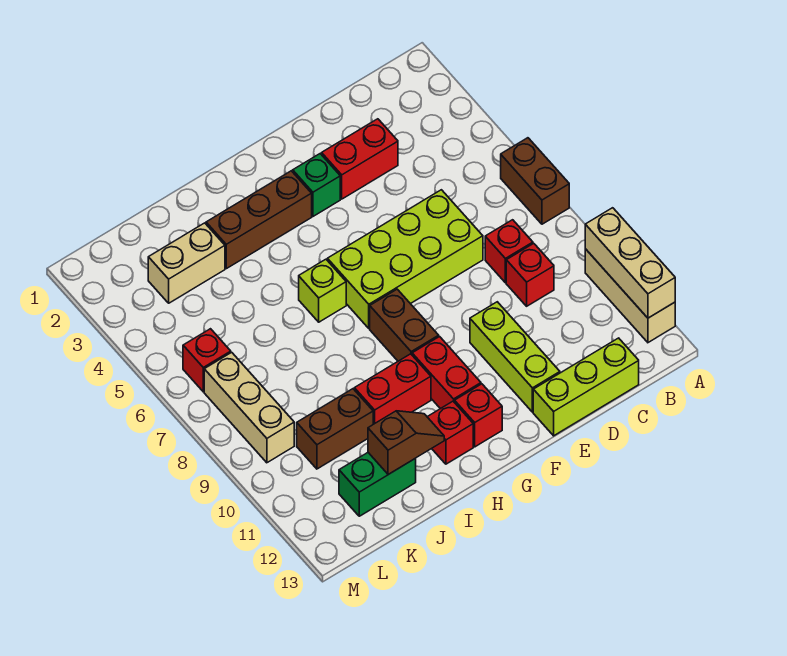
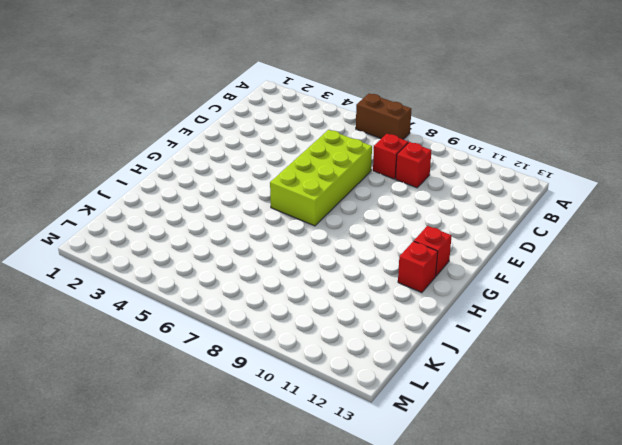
none -> tan brick A10:A12 level 1
none -> lime brick C13:E13 level 1
none -> red brick D3:E3 level 1

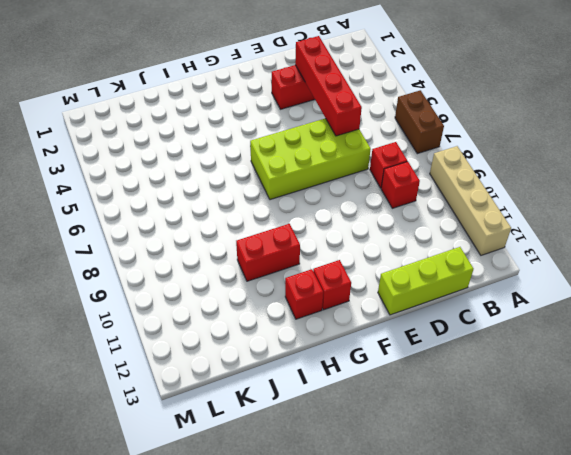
tan brick A9:A12 level 1 -> tan brick A10:A12 level 1
red brick D3:D6 level 2 -> none
none -> lime brick E10:E12 level 1
none -> green brick F3 level 1
none -> brown brick G3:I3 level 1

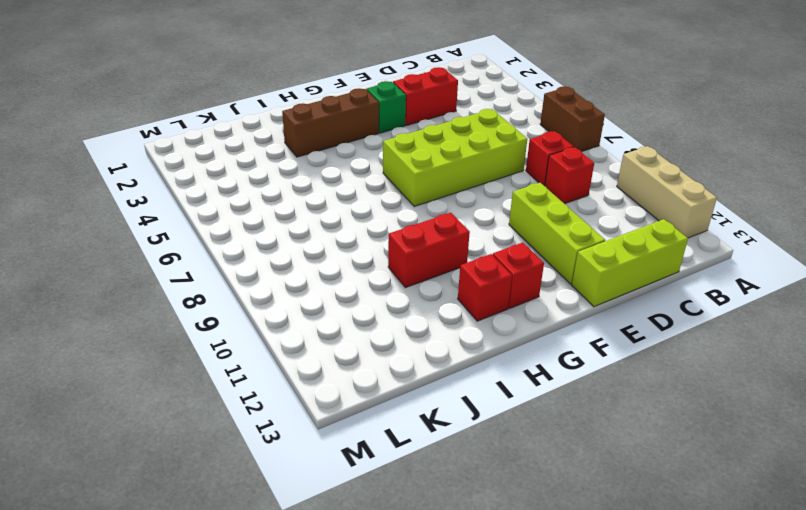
none -> brown brick G8:G9 level 1
none -> red brick G10:G11 level 1
none -> lime brick H6 level 1

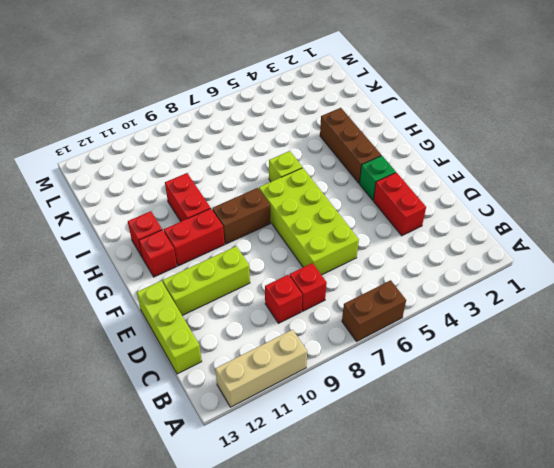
none -> tan brick J3:K3 level 1
none -> brown brick J10:K10 level 1
none -> green brick J12:K12 level 1

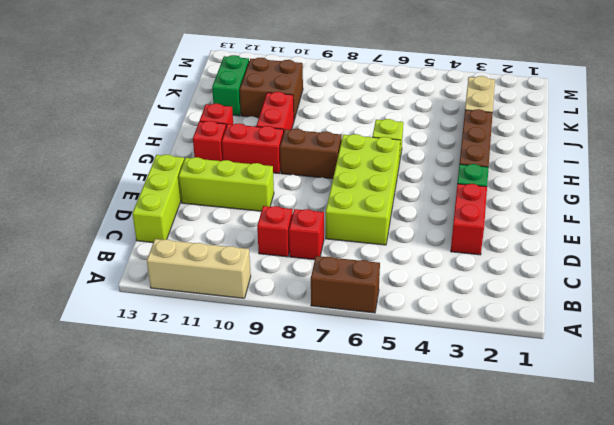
brown brick J10:K11 level 1 -> brown brick J10:K10 level 1
none -> red brick L6 level 1
none -> tan brick L7:L9 level 1
none -> tan brick A10:A12 level 2

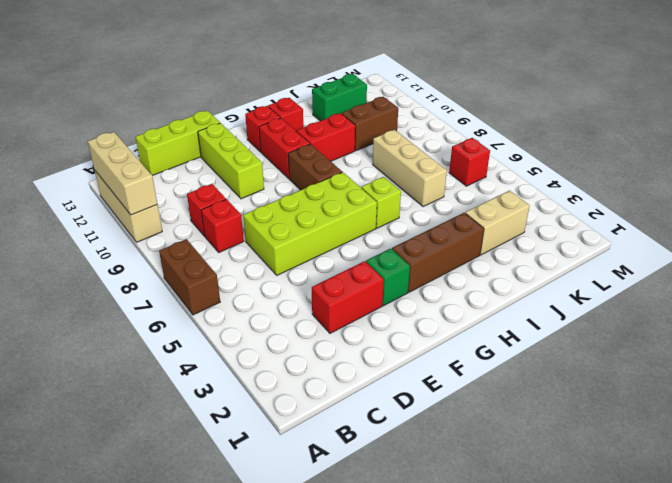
tan brick J6:J8 level 1 -> tan brick L7:L9 level 1
none -> brown slope I12:J12 level 2 top J

